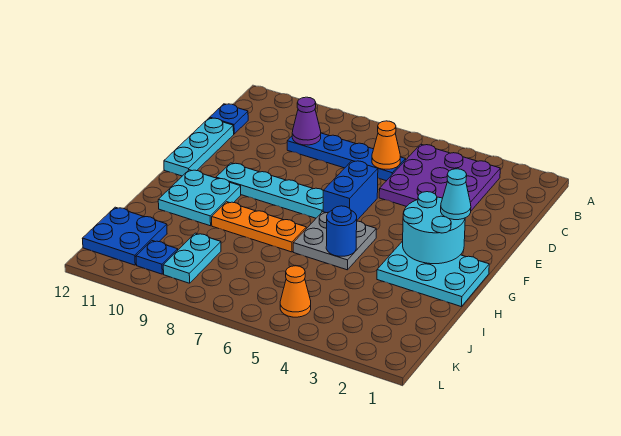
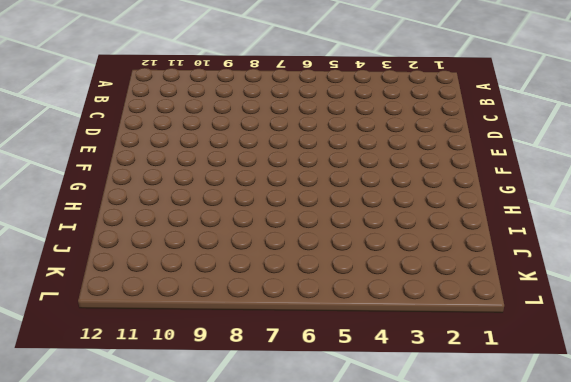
none -> purple plate B3:D5 level 1
none -> blue plate C6:C9 level 1
none -> blue plate C12 level 1

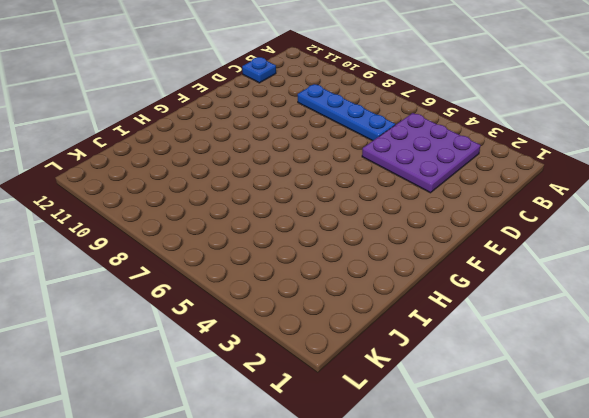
none -> cyan plate D12:F12 level 1
none -> blue brick E6:F6 level 1
none -> cyan plate F7:F10 level 1

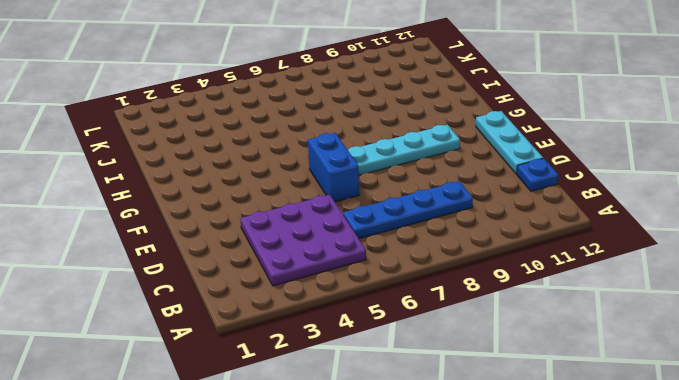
none -> cyan plate G1:H3 level 1
none -> grey plate G5:H6 level 1
none -> cyan plate G10:H11 level 1

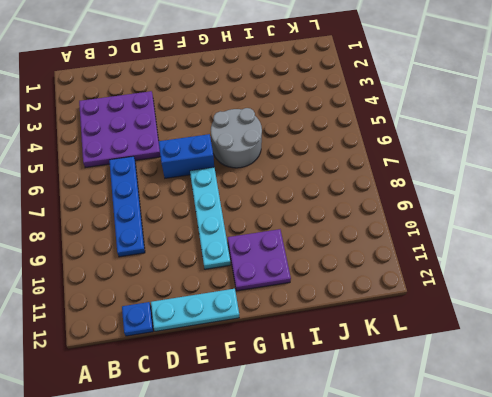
grey round brick G5:H6 level 1 -> grey plate G5:H6 level 1
purple plate G10:H11 level 1 -> cyan plate G10:H11 level 1
none -> cyan plate G1:H3 level 1
none -> orange plate H7:H9 level 1
none -> cyan plate J9:K9 level 1

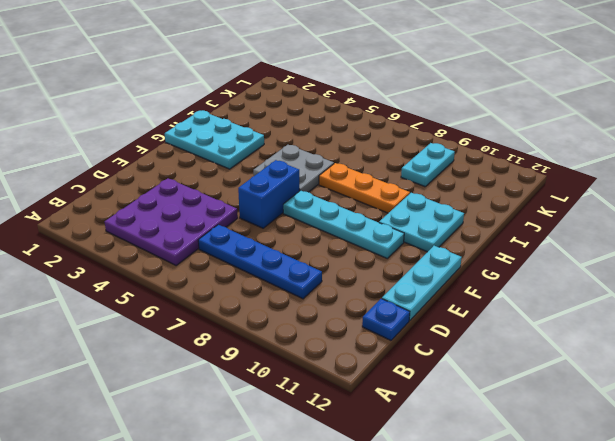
none -> blue plate J11:K12 level 1
none -> orange cone K5 level 1
none -> blue plate K10 level 1

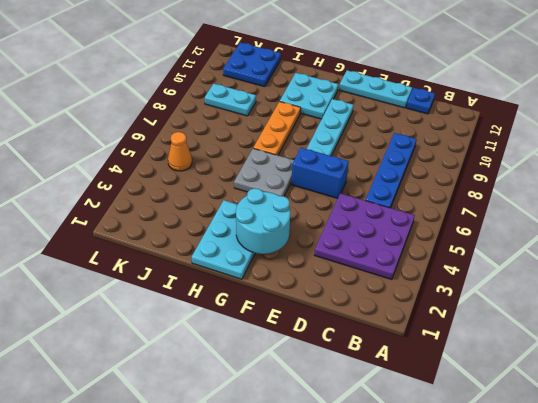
none -> blue plate K10 level 1
none -> orange cone C6 level 2
none -> purple cone C9 level 2

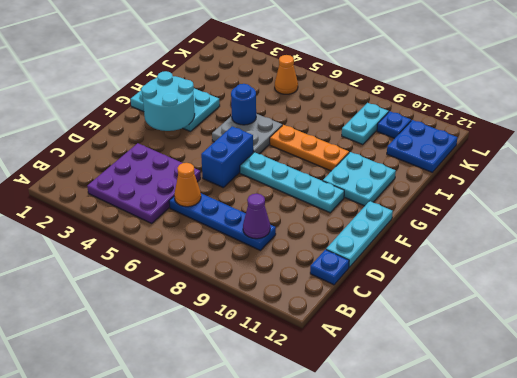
none -> cyan cone F2 level 3

